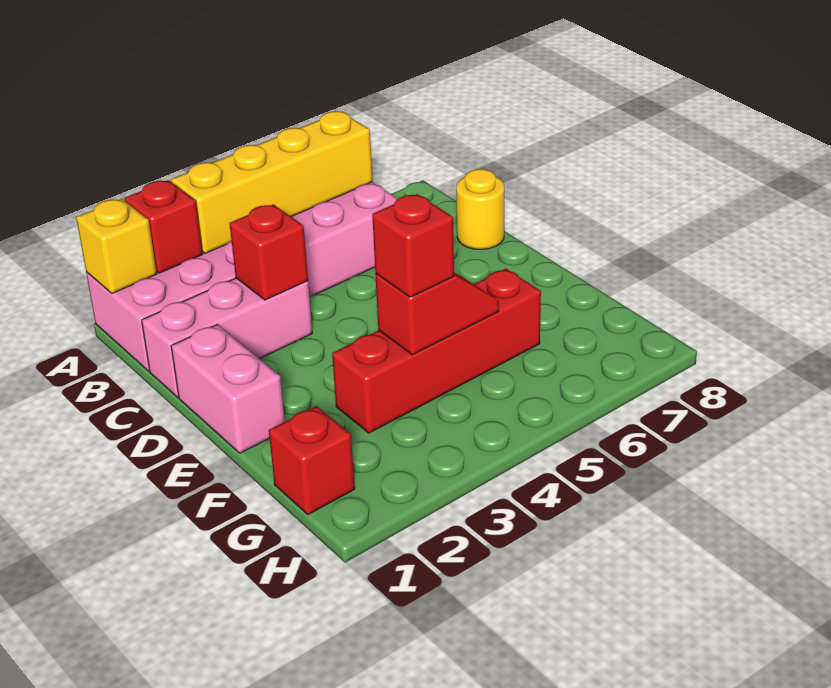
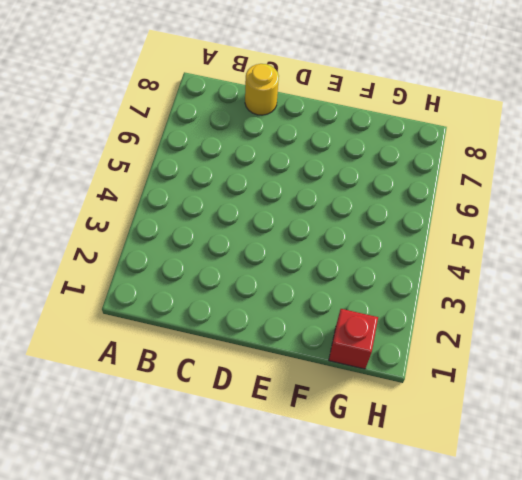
none -> pink brick A1:B6 level 1
none -> pink brick C1:C3 level 1
none -> pink brick D1:E1 level 1

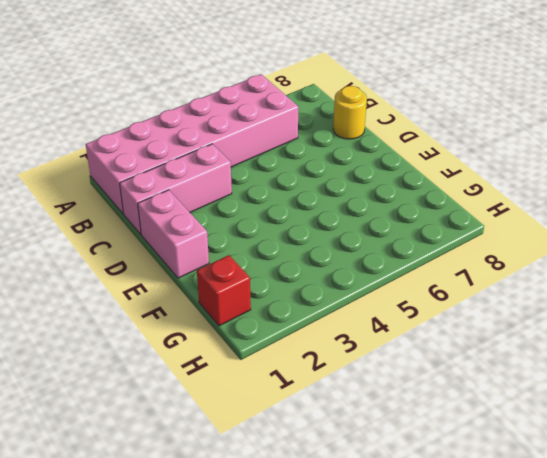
none -> red brick F3:F6 level 1
none -> yellow brick A1 level 2
none -> red brick A2 level 2

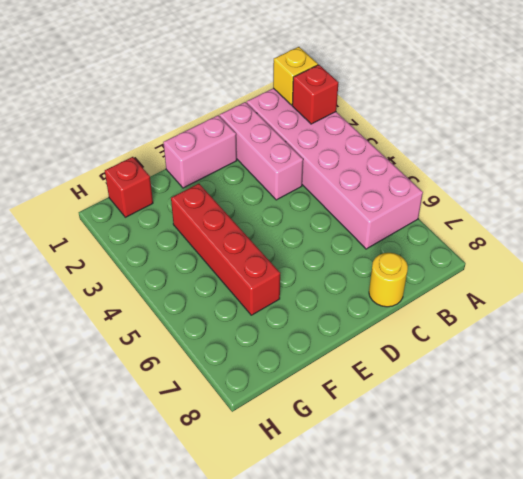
none -> yellow brick A3:A6 level 2
none -> red brick C3 level 2
none -> red slope F4:F5 level 2 top 4

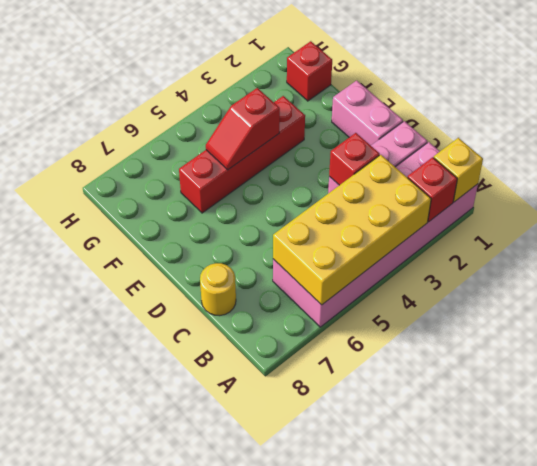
yellow brick A3:B6 level 2 -> yellow brick A3:A6 level 2
none -> red brick F4 level 3

